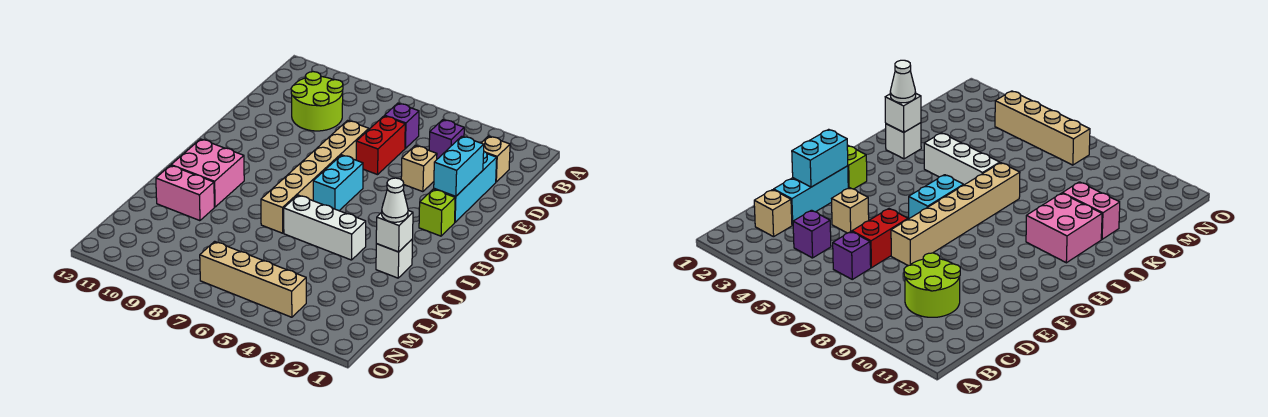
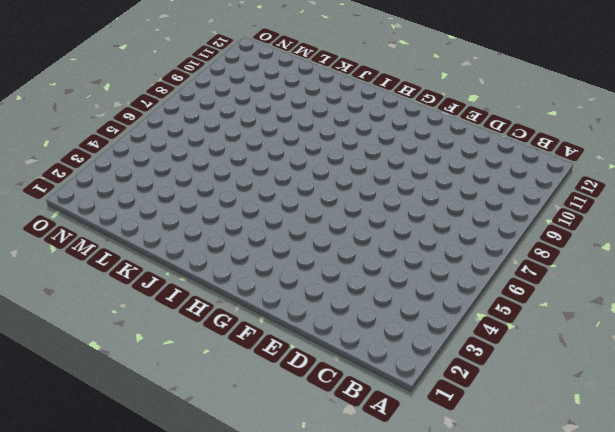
none -> tan brick C2 level 1
none -> purple brick C4 level 1
none -> purple brick C6 level 1

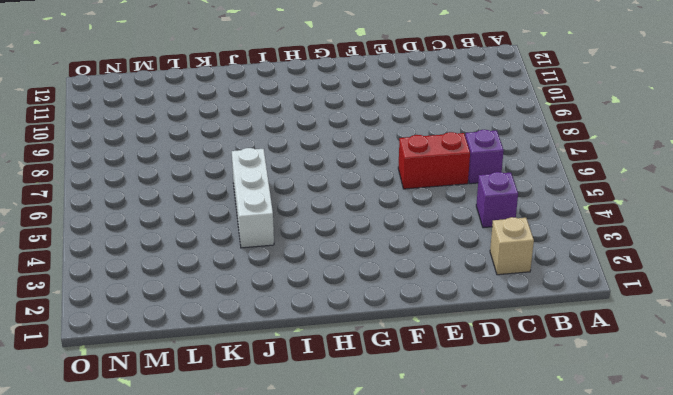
none -> lime round brick C9:D10 level 1
none -> cyan brick D2:F2 level 1
none -> tan brick E4 level 1

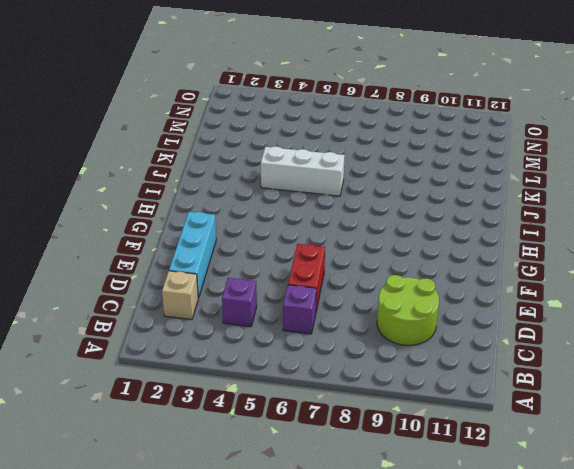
none -> tan brick E4 level 1
none -> tan brick E7:J7 level 1
none -> lime brick G2 level 1

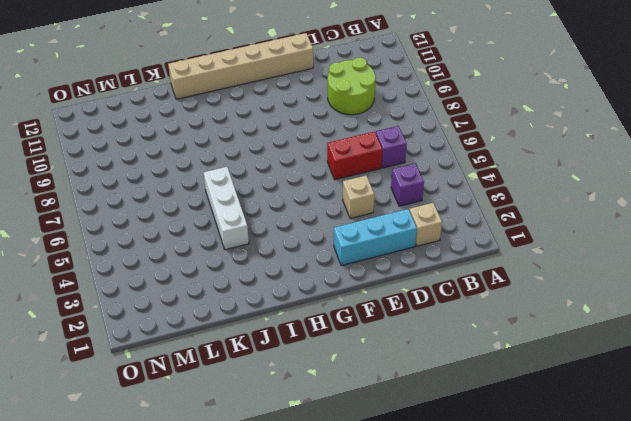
tan brick E12:J12 level 1 -> tan brick E7:J7 level 1
none -> lime brick G2 level 1
none -> cyan brick G6:H6 level 1
none -> pink brick I10:J11 level 1

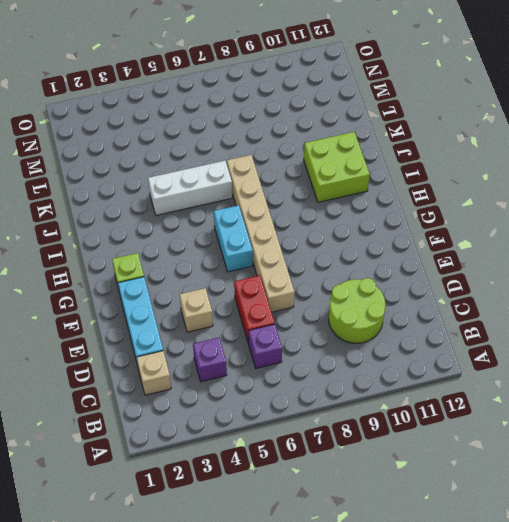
lime brick I10:J11 level 1 -> pink brick I10:J11 level 1
none -> white brick J2 level 1
none -> pink brick K10:K11 level 1
none -> tan brick N4:N7 level 1

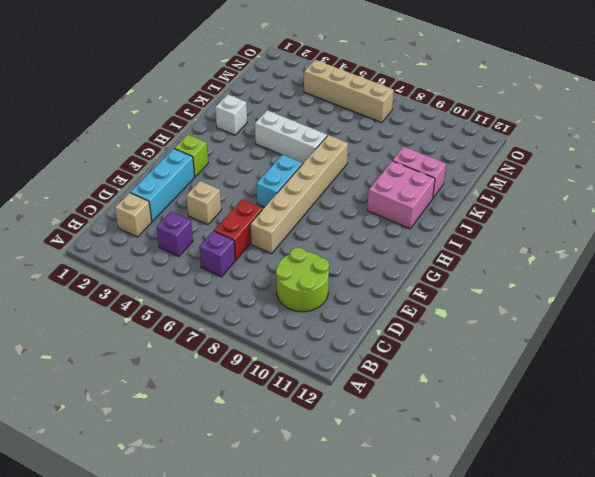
none -> cyan brick E2:F2 level 2
none -> white brick J2 level 2
none -> white cone J2 level 3

